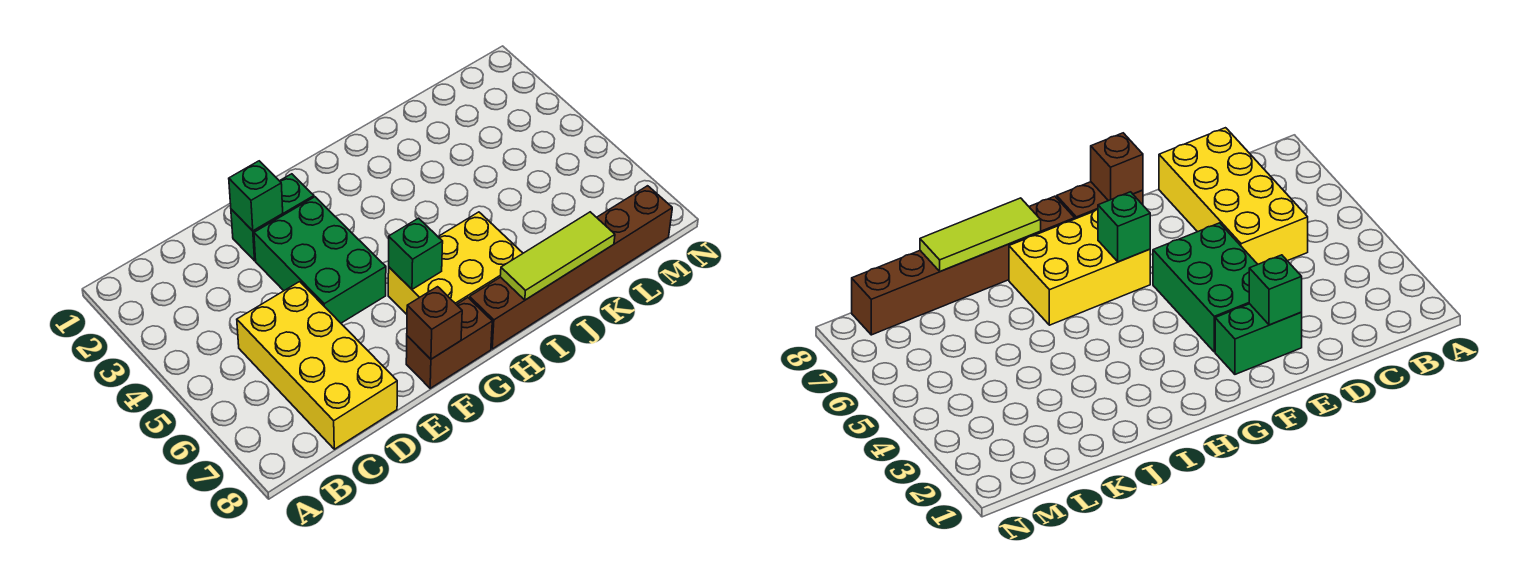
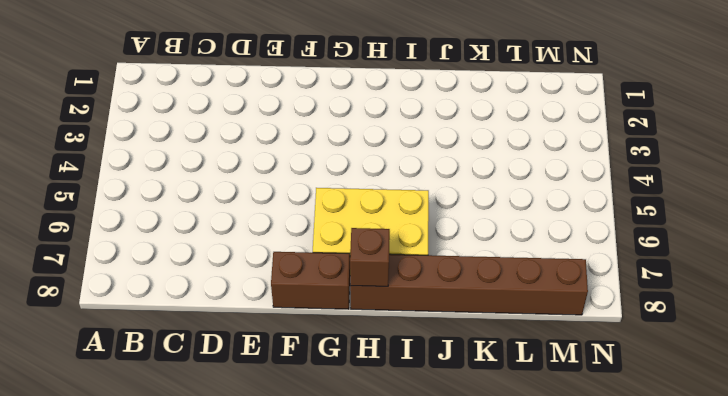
brown brick H8 level 2 -> brown brick F8 level 2
none -> yellow brick C5:D8 level 1
none -> green brick E2:F2 level 1

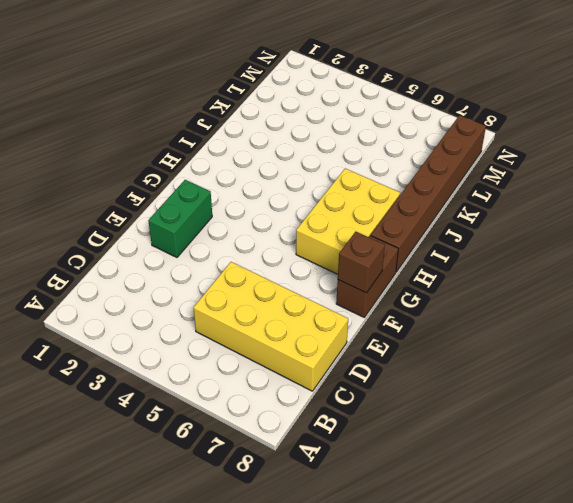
none -> green brick E3:F5 level 1
none -> green brick E2 level 2

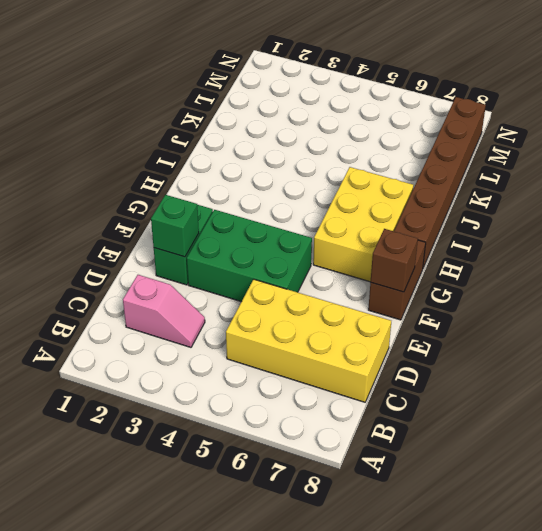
pink slope C2:C3 level 1 top 2 -> none
none -> green brick G6 level 2
none -> lime tile I8:K8 level 2

